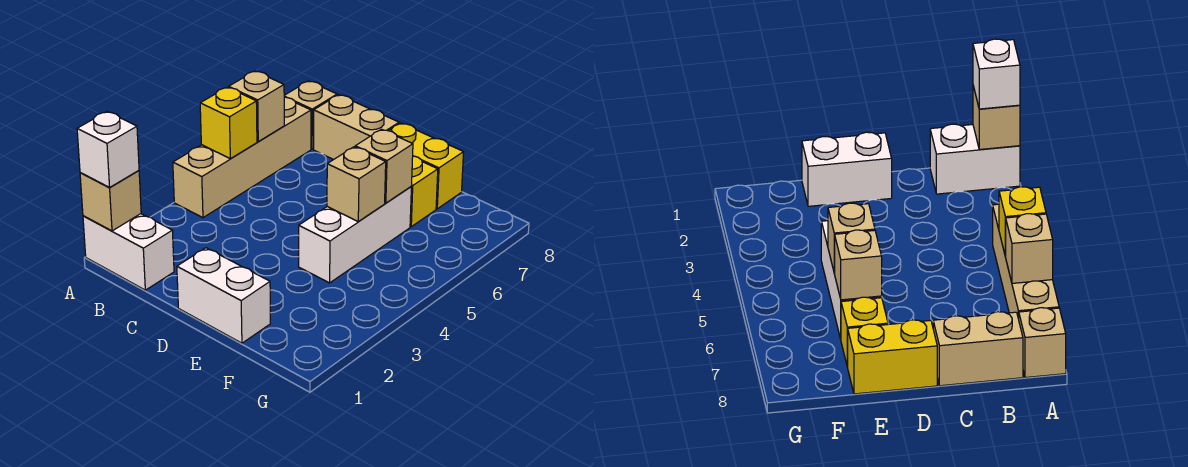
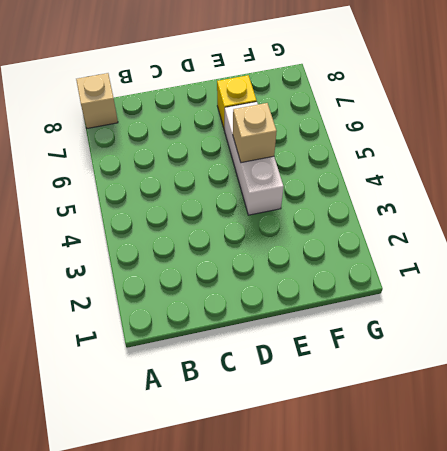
none -> white brick A1:B1 level 1
none -> tan brick A4:A7 level 1
none -> tan brick B8:C8 level 1

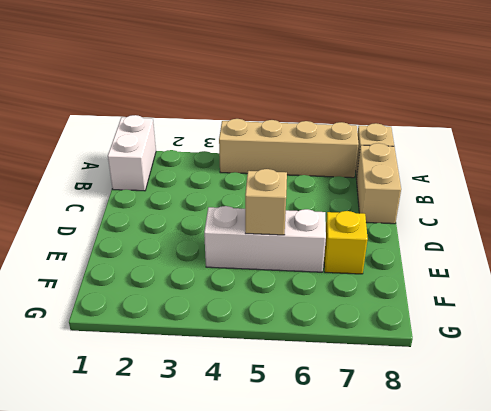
none -> white brick D1:E1 level 1
none -> yellow brick D8:E8 level 1
none -> tan brick A1 level 2

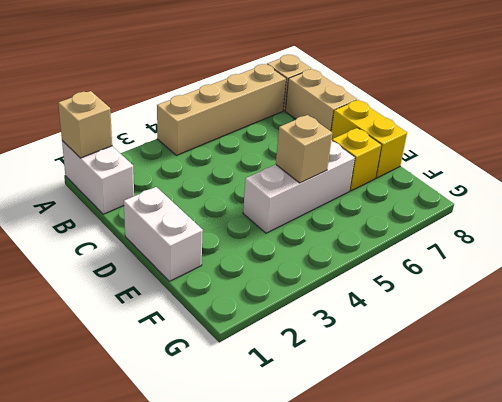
none -> yellow brick A5 level 2
none -> tan brick A6 level 2
none -> tan brick E6 level 2

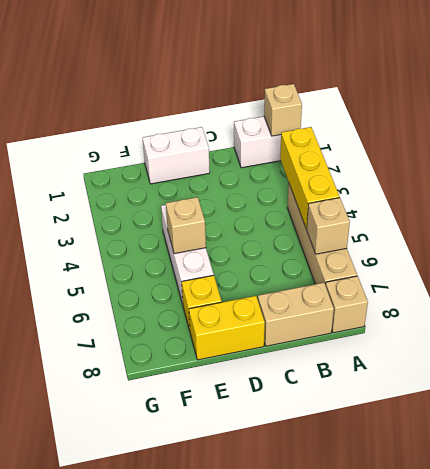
yellow brick A3:A5 level 2 -> yellow brick A5 level 2
none -> tan brick E6 level 2
none -> white brick A1 level 3

